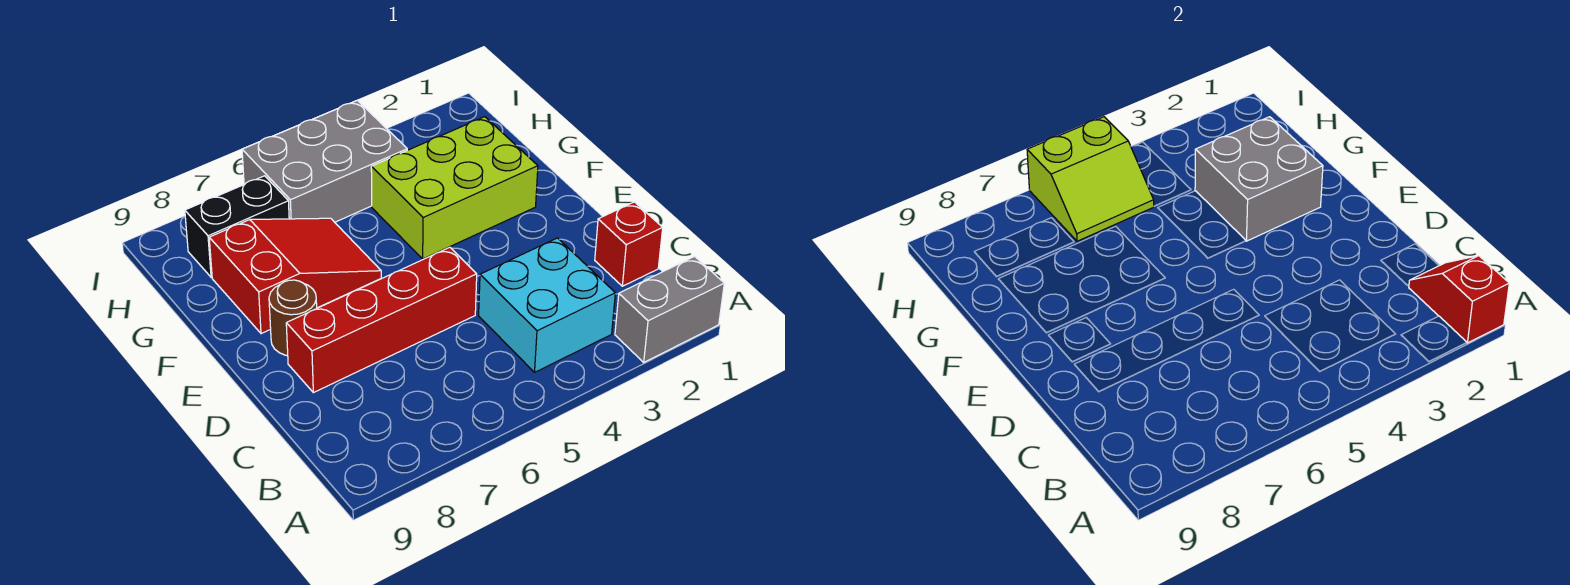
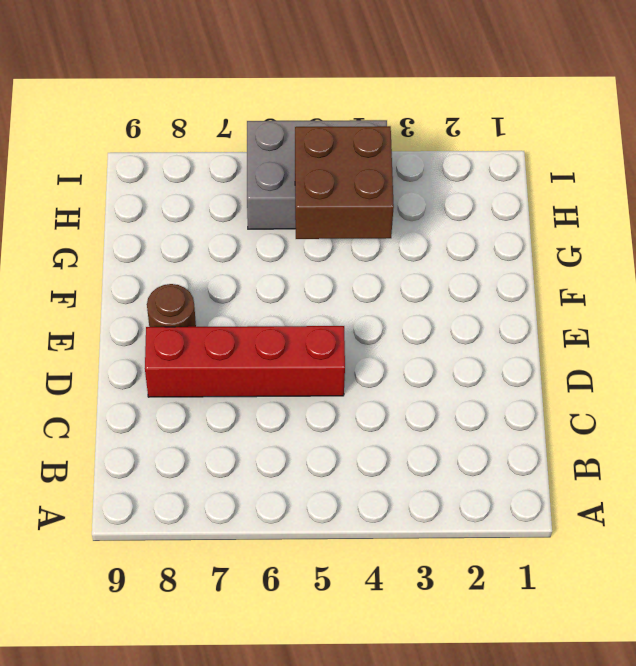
brown brick G4:H5 level 2 -> lime slope H5:I6 level 2 top I
none -> grey brick A1:A2 level 1
none -> cyan brick B3:C4 level 1
none -> red brick C1 level 1

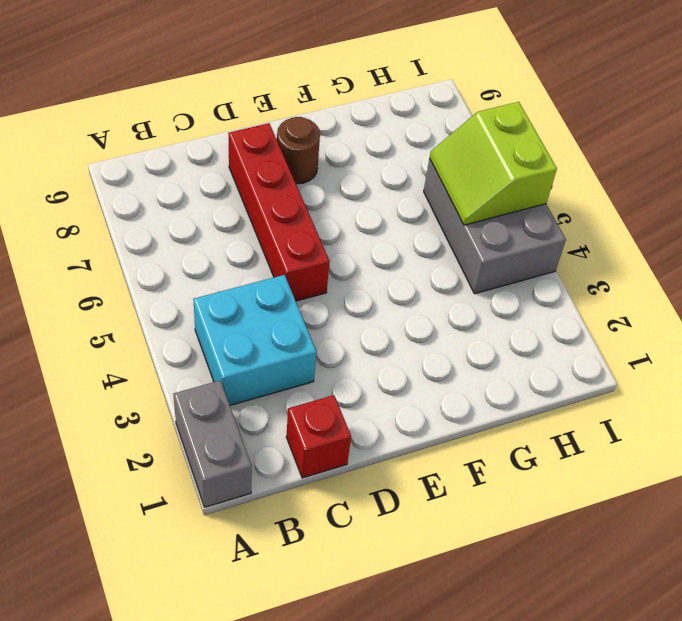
none -> lime brick F2:G4 level 1
none -> red slope F6:G8 level 1 top 8
none -> black brick H7:H8 level 1

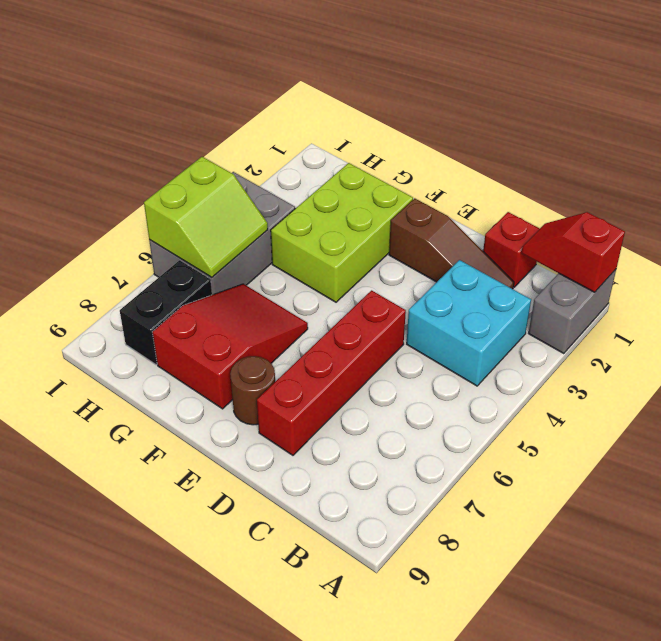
brown slope C2:E2 level 1 top E -> none
none -> grey brick F2:G3 level 2

